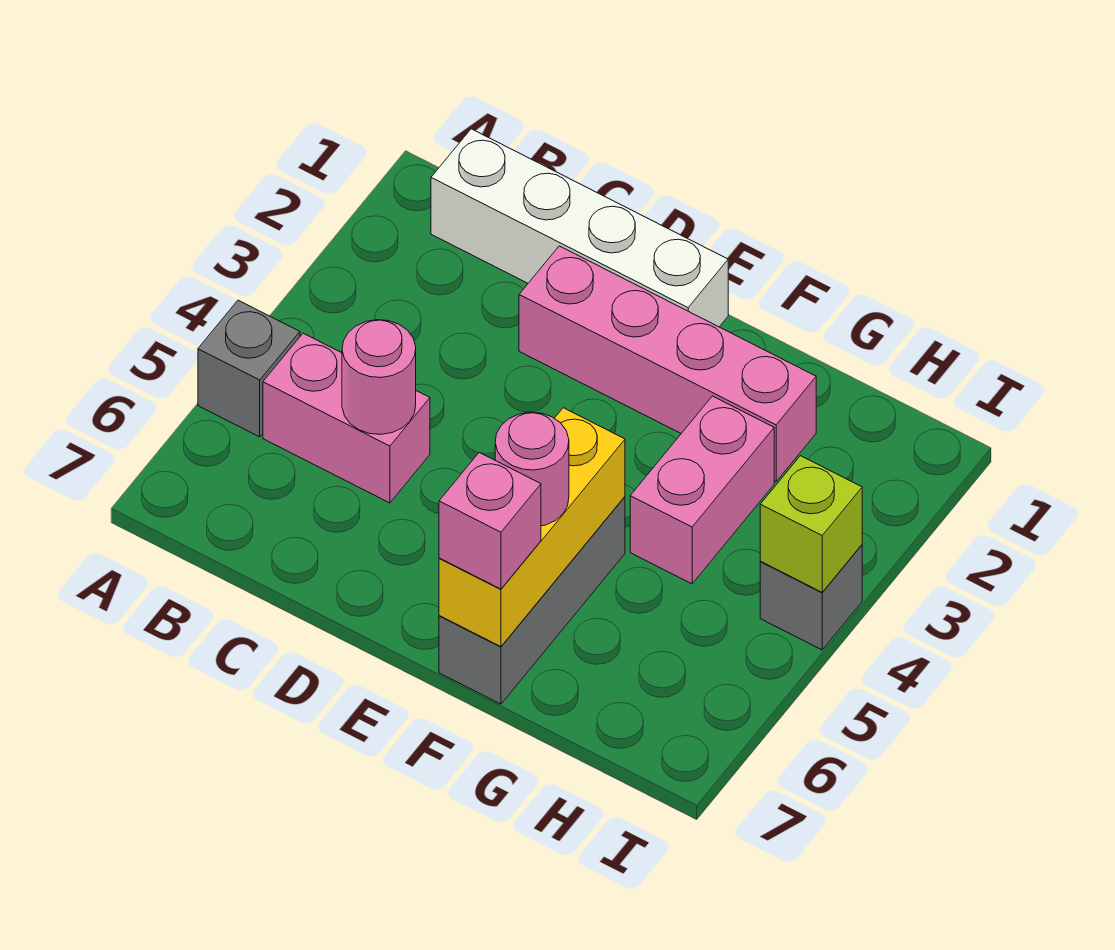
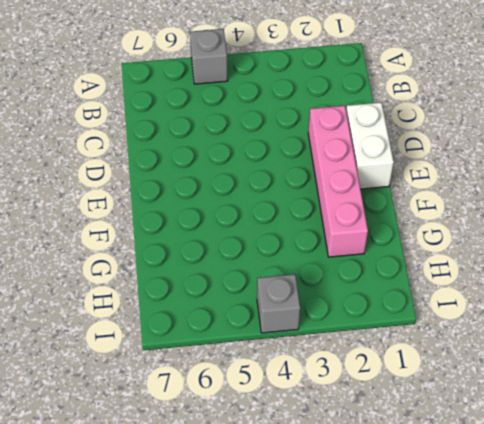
white brick D1:E1 level 1 -> white brick B1:E1 level 1
none -> pink brick B5:C5 level 1
none -> grey brick F5:F7 level 1
none -> pink brick G3:G4 level 1

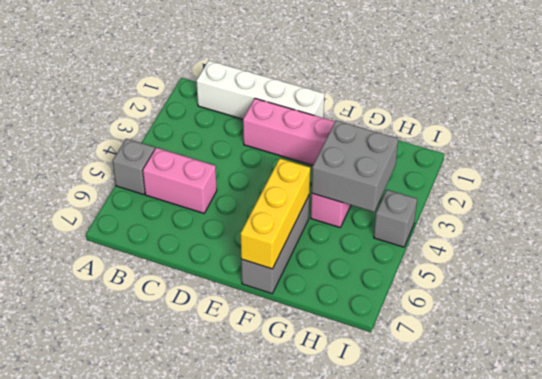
grey brick G3:H4 level 2 -> none
none -> pink round brick C5 level 2
none -> lime brick I4 level 2
none -> pink round brick F6 level 3

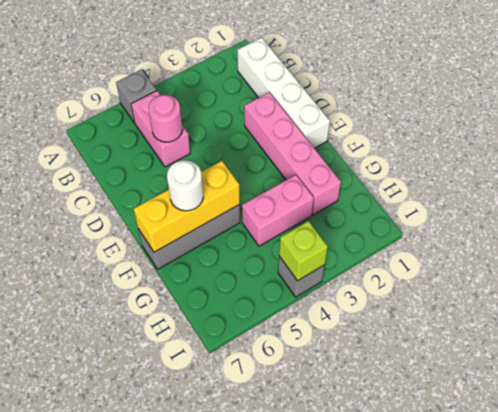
white round brick F6 level 3 -> pink round brick F6 level 3
none -> pink brick F7 level 3

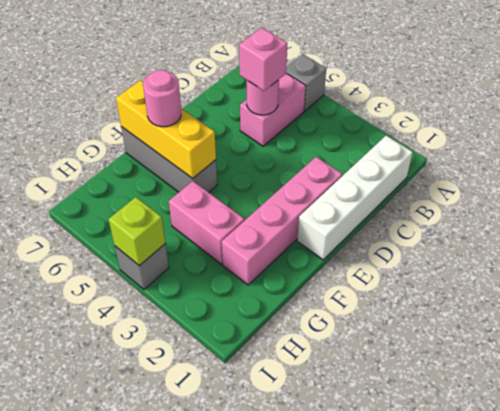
pink brick C5 level 3 -> pink brick F7 level 3

